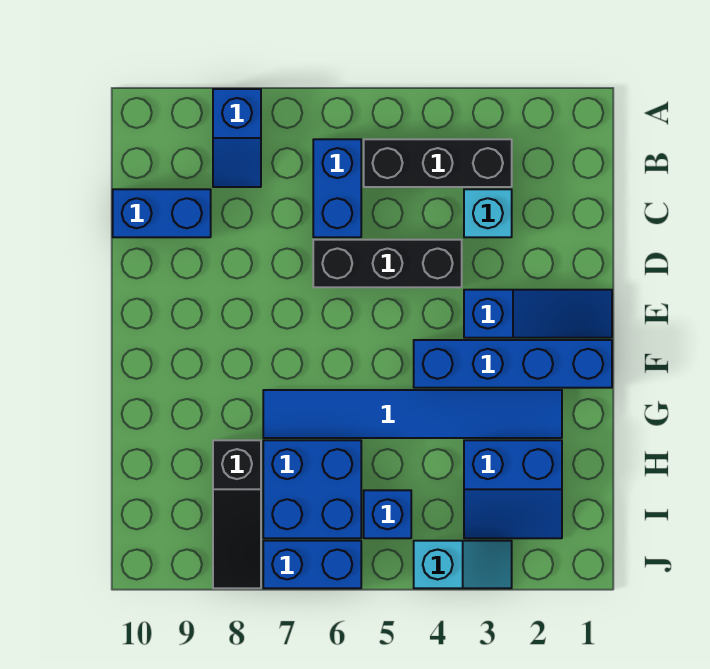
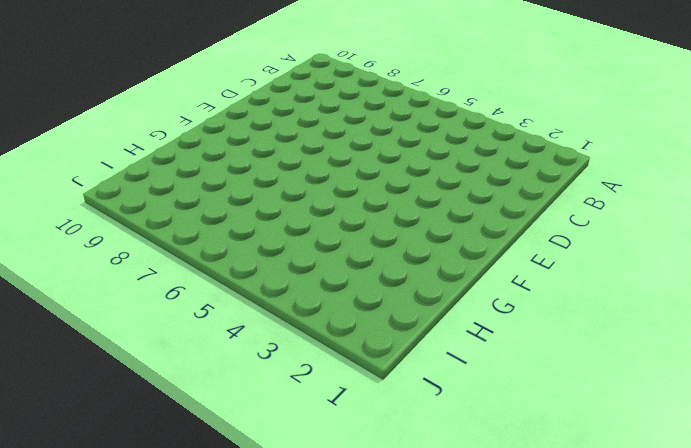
none -> blue slope A8:B8 level 1 top A
none -> black brick B3:B5 level 1
none -> blue brick B6:C6 level 1

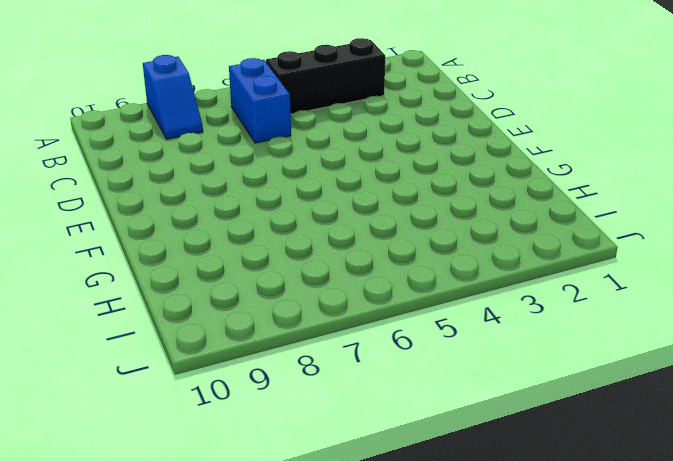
none -> cyan brick C3 level 1
none -> blue brick C9:C10 level 1
none -> black brick D4:D6 level 1

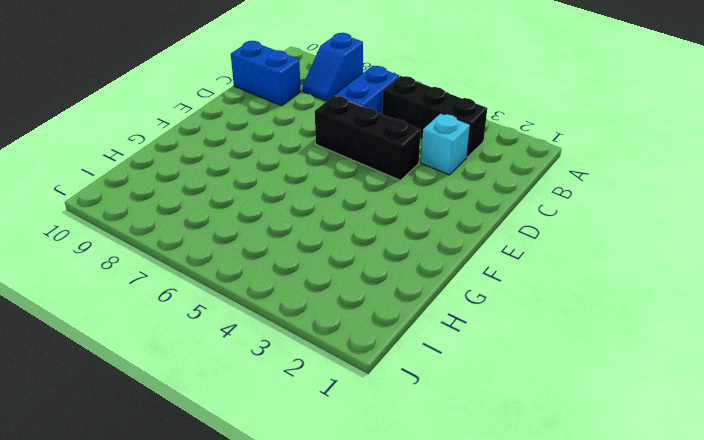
none -> blue slope E1:E3 level 1 top 3
none -> blue brick F1:F4 level 1
none -> blue tile G2:G7 level 1

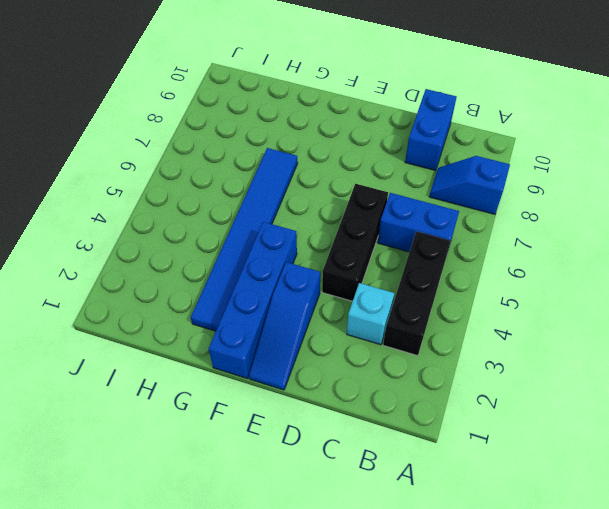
none -> blue slope H2:I3 level 1 top H
none -> blue brick H6:I7 level 1
none -> black slope H8:J8 level 1 top H

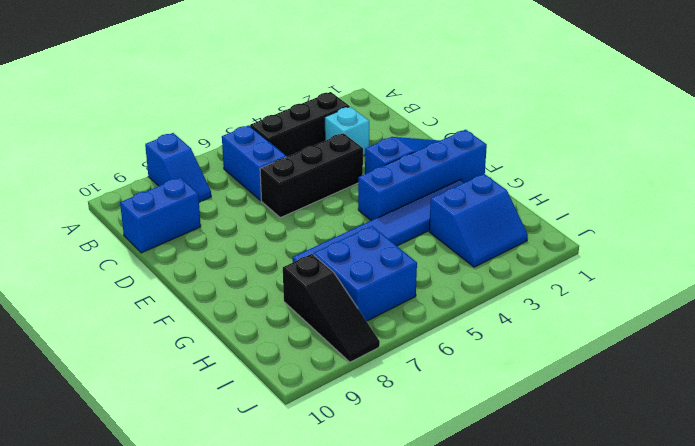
none -> blue brick I5 level 1
none -> cyan slope J3:J4 level 1 top 4
none -> blue brick J6:J7 level 1

